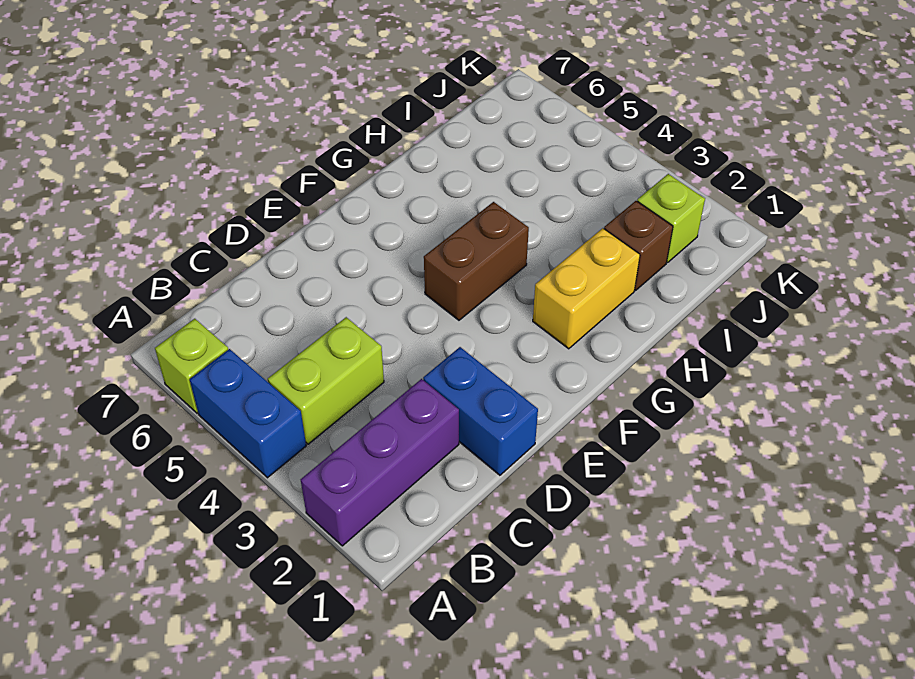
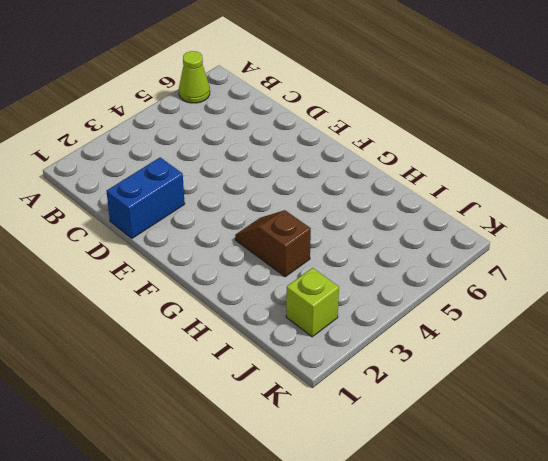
lime cone A6 level 1 -> lime brick A6 level 1
brown slope G3:H3 level 1 top H -> none
none -> purple brick A2:C2 level 1
none -> blue brick A4:A5 level 1

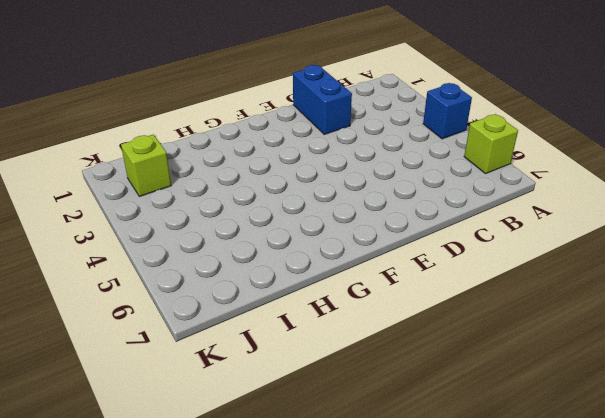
blue brick A4 level 1 -> blue brick A4:A5 level 1
none -> purple brick A2:C2 level 1
none -> lime brick B4:C4 level 1

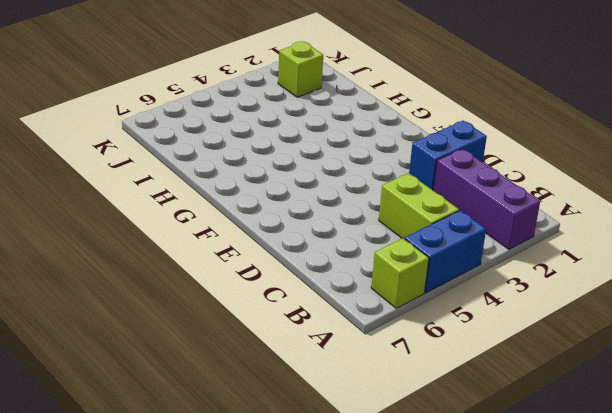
none -> brown brick F4:G4 level 1
none -> yellow brick G2:H2 level 1

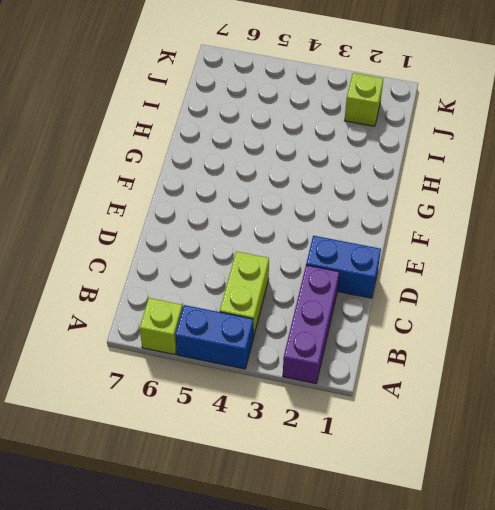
none -> brown brick F4:G4 level 1
none -> yellow brick G2:H2 level 1

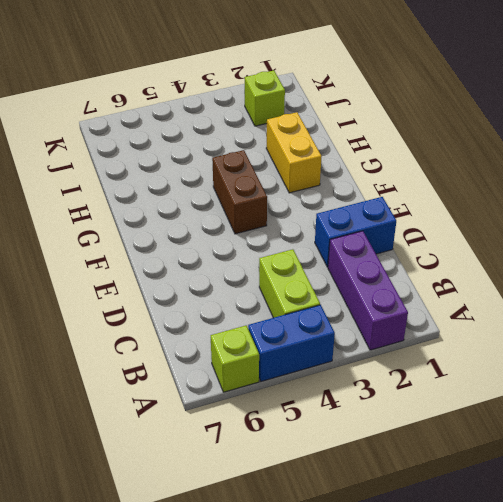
none -> brown brick I2 level 1

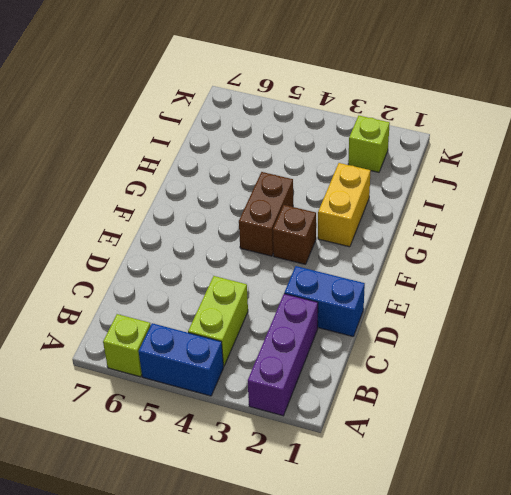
brown brick F3 level 1 -> brown brick I2 level 1

